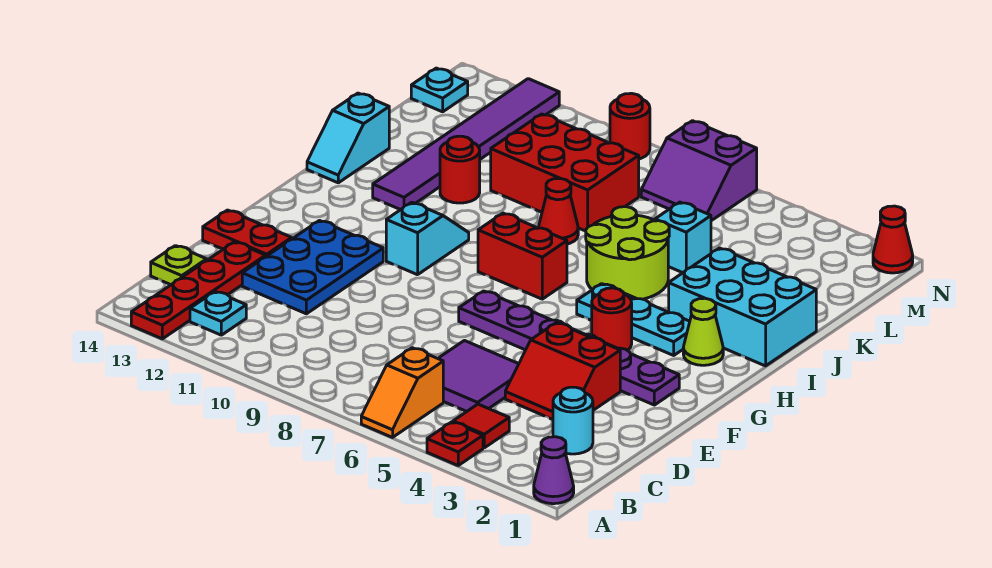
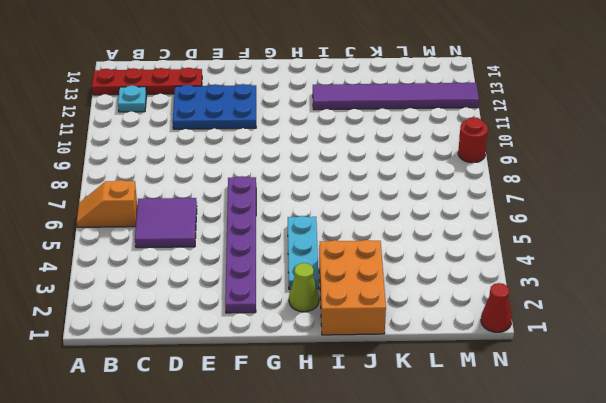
orange brick I1:J3 level 1 -> cyan brick I1:J3 level 1
none -> purple cone A1 level 1
none -> red plate A4 level 1
none -> red tile B4 level 1
none -> cyan round brick C2 level 1

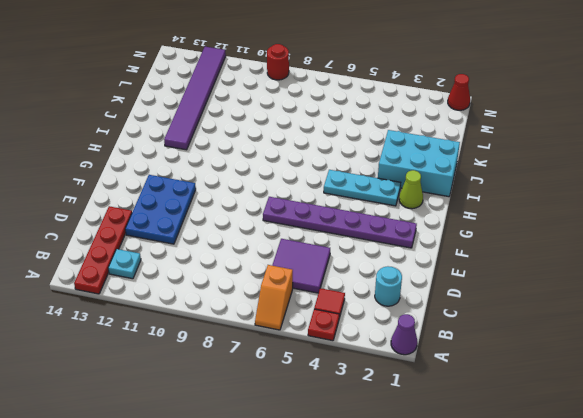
none -> lime plate C14 level 1
none -> red slope D3:E4 level 1 top E
none -> red plate E13:E14 level 1
none -> red round brick G4 level 1

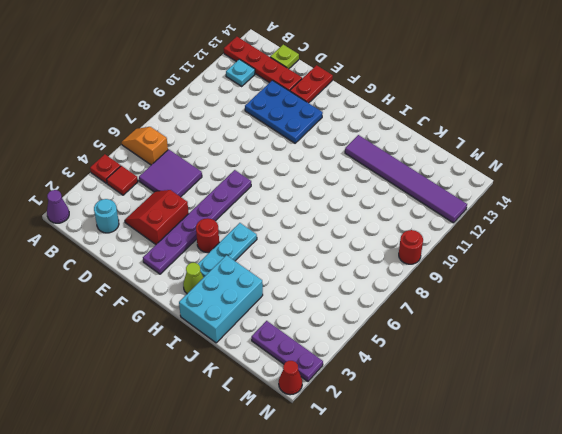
purple plate L2:N2 level 1 -> none
none -> cyan slope G10:H10 level 1 top G
none -> red brick H7:H8 level 1
none -> lime round brick I5:J6 level 1
none -> cyan slope I14:J14 level 1 top J

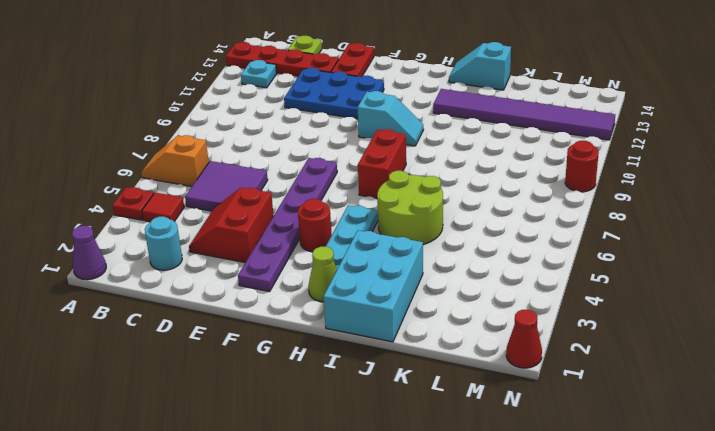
none -> red cone J8 level 1
none -> red round brick J11 level 1
none -> cyan brick K5 level 1
none -> red brick K8:L10 level 1

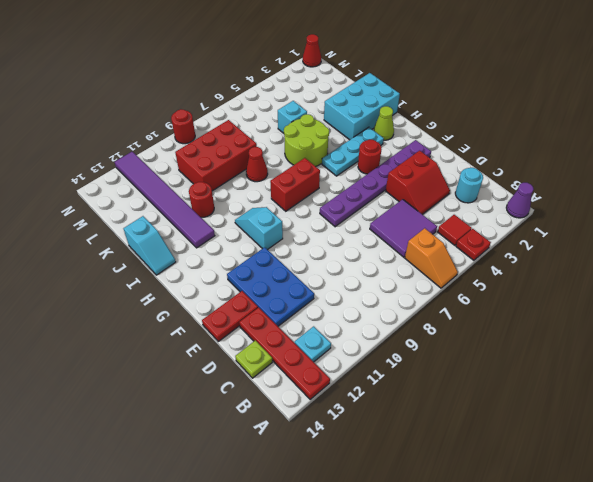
none -> purple slope M6:N7 level 1 top N
none -> cyan plate M14 level 1

